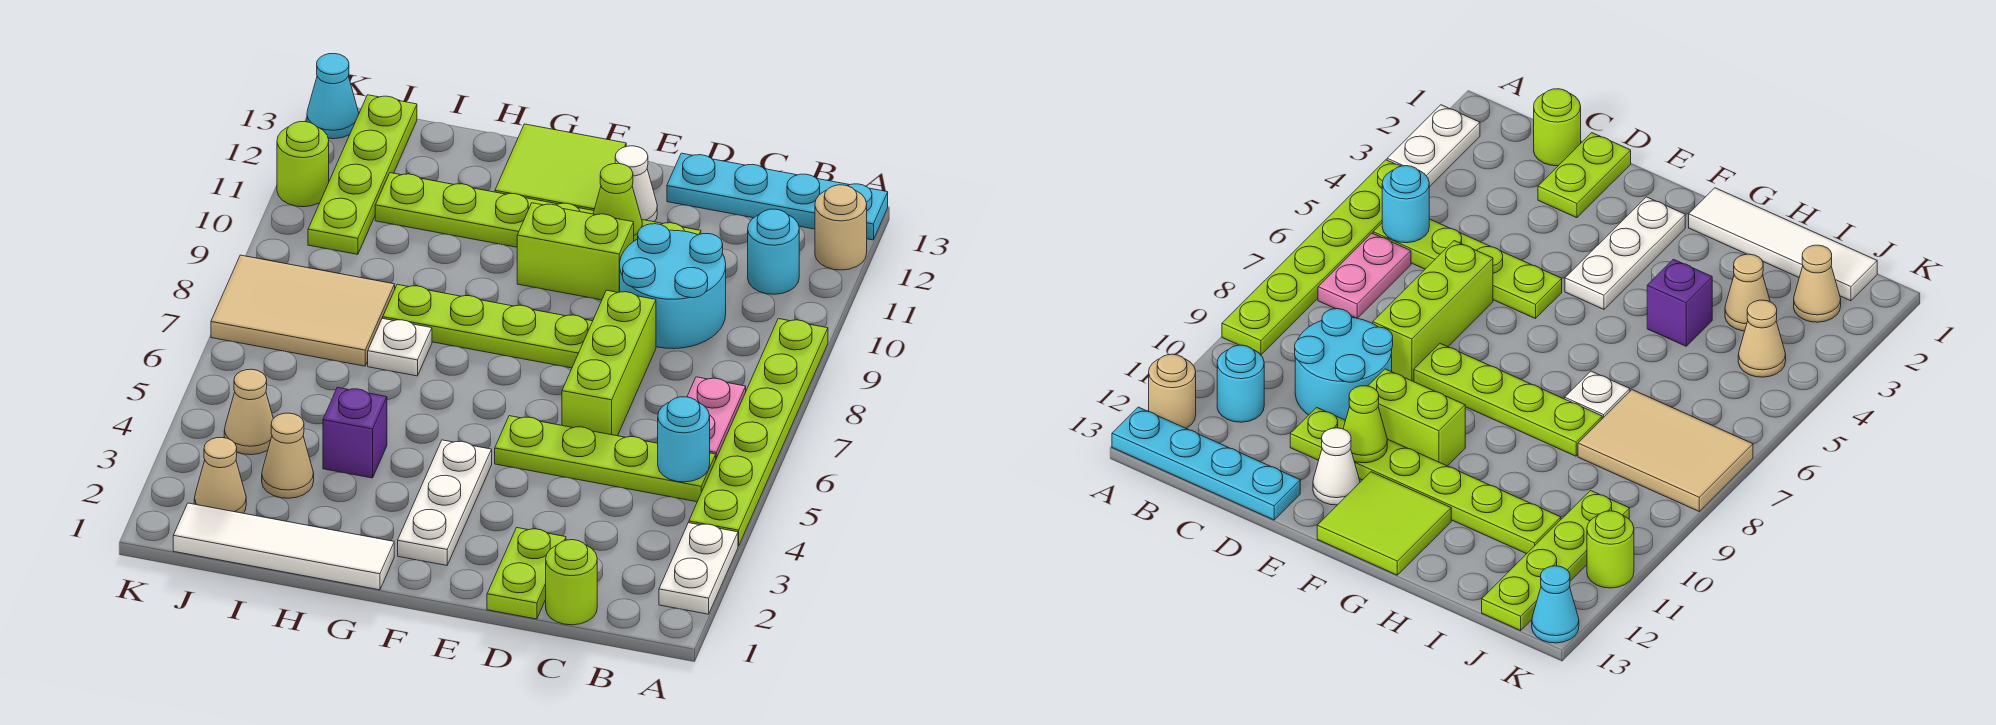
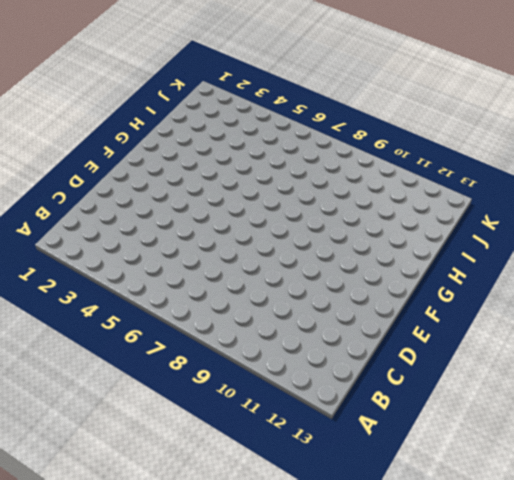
none -> white plate A2:A3 level 1
none -> lime plate A4:A9 level 1
none -> tan round brick A12 level 1

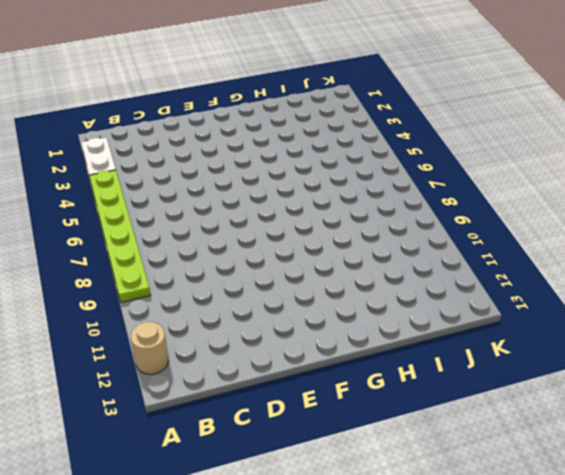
none -> cyan plate A13:D13 level 1
none -> lime plate B5:E5 level 1
none -> pink plate B6:B7 level 1

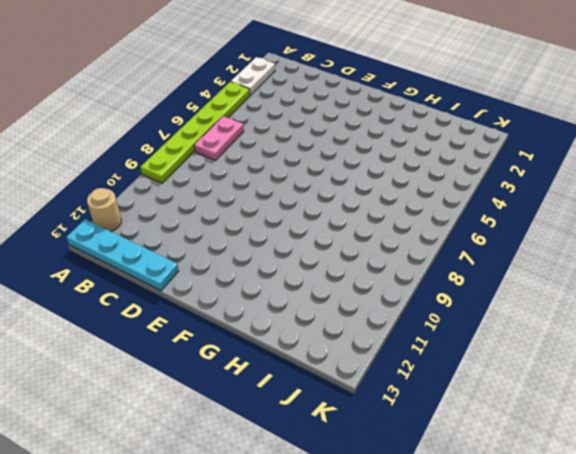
none -> lime plate B5:E5 level 1
none -> cyan round brick B11 level 1
none -> lime round brick C1 level 1

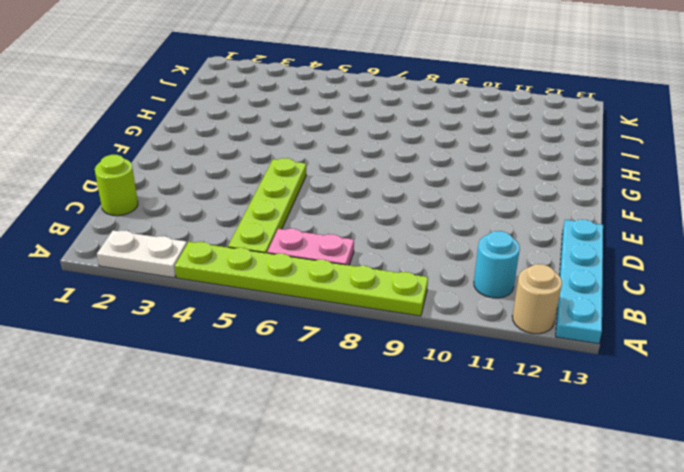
none -> cyan round brick C9:D10 level 1
none -> lime plate D1:D2 level 1
none -> lime brick D6:D8 level 1

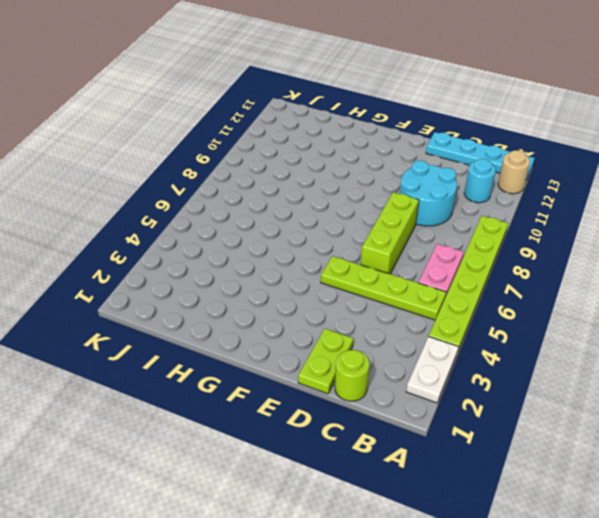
none -> lime plate D11:I11 level 1
none -> lime plate E8:H8 level 1
none -> lime brick E10:F10 level 1

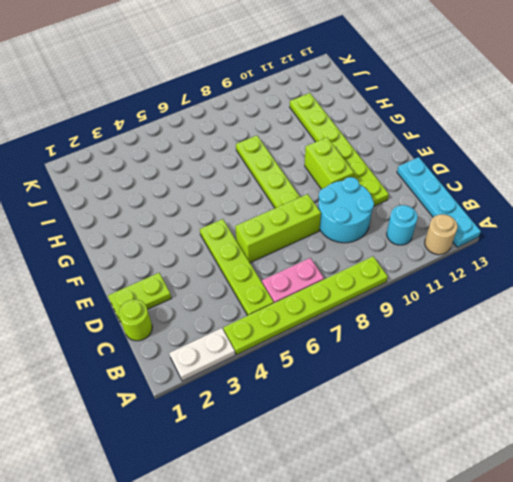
none -> white cone E12 level 1
none -> white plate F2:F4 level 1
none -> lime tile F12:G13 level 1

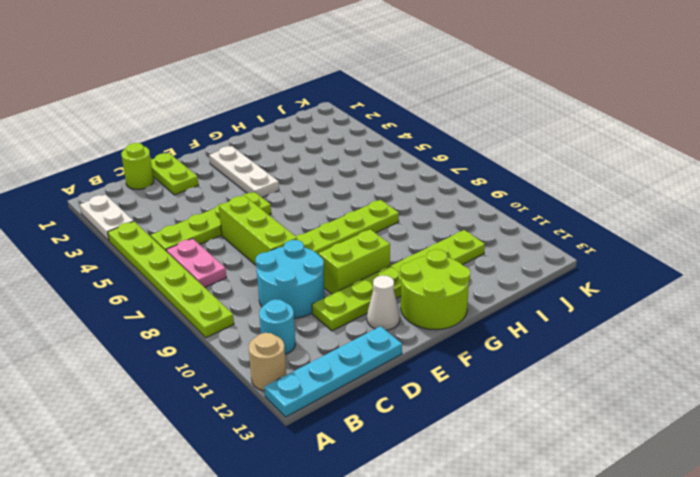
lime round brick F12:G13 level 1 -> lime tile F12:G13 level 1
none -> white tile G1:J1 level 1
none -> purple brick H4 level 1
none -> white plate H7 level 1

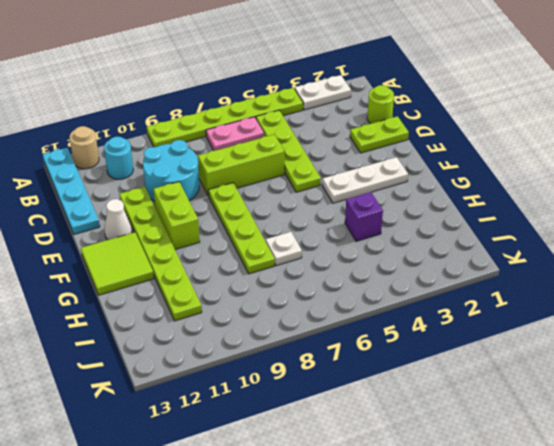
none -> white tile G1:J1 level 1
none -> tan cone I3 level 1
none -> tan tile I7:K8 level 1

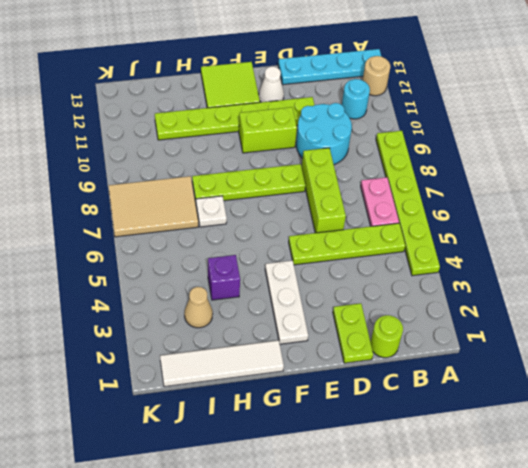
none -> white plate A2:A3 level 1
none -> tan cone J2 level 1
none -> tan cone J4 level 1

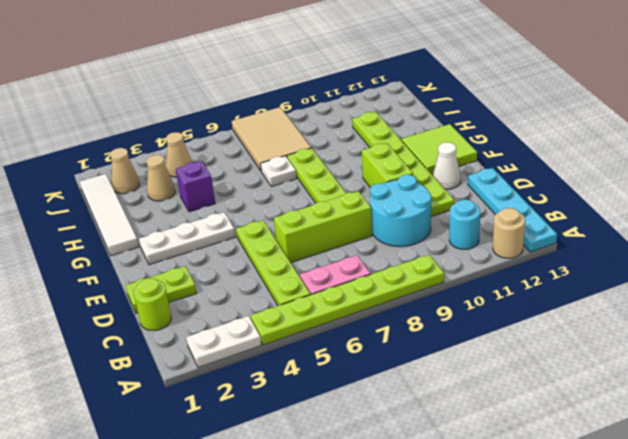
none -> lime plate J10:J13 level 1
none -> lime round brick K11 level 1
none -> cyan cone K13 level 1

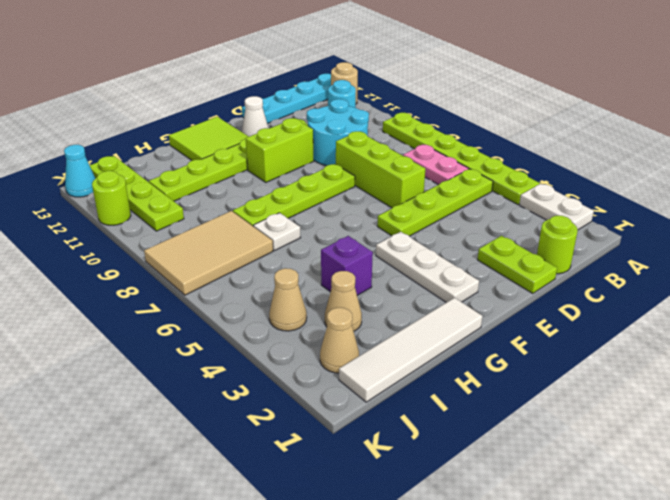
none -> cyan round brick B5 level 2
none -> lime cone E11 level 2

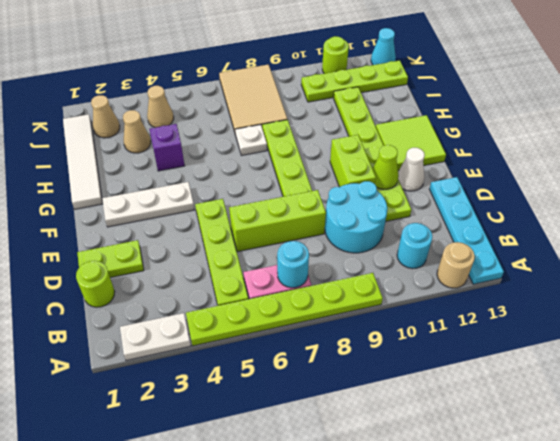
cyan round brick B7 level 2 -> cyan round brick B5 level 2

